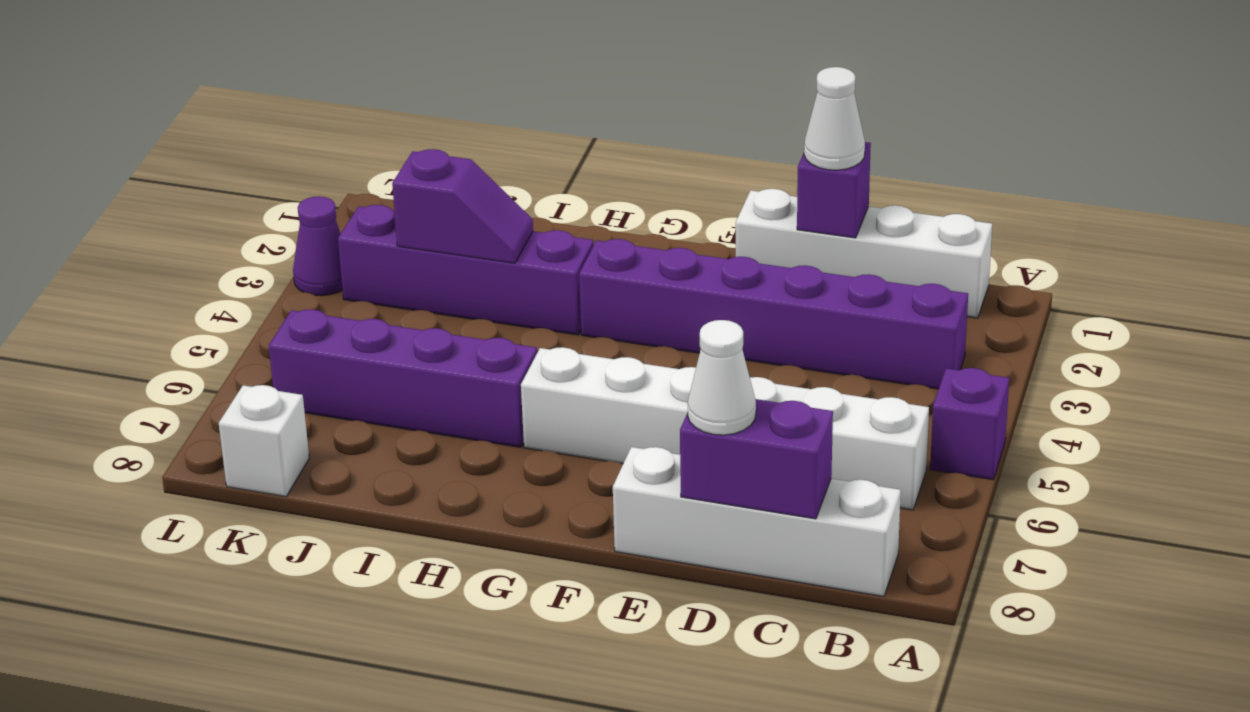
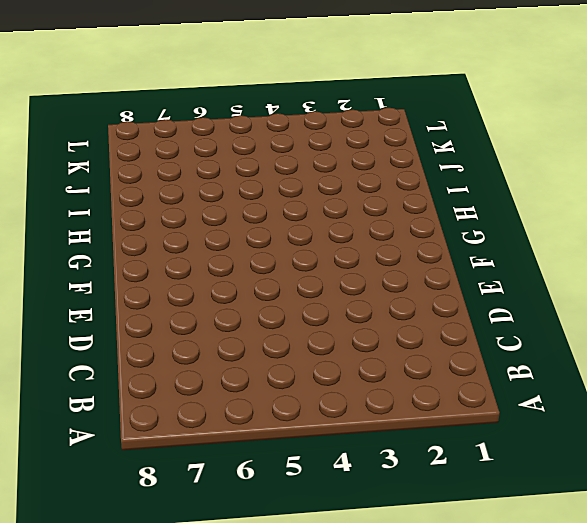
none -> purple brick A5 level 1
none -> white brick B1:E1 level 1
none -> purple brick B3:G3 level 1

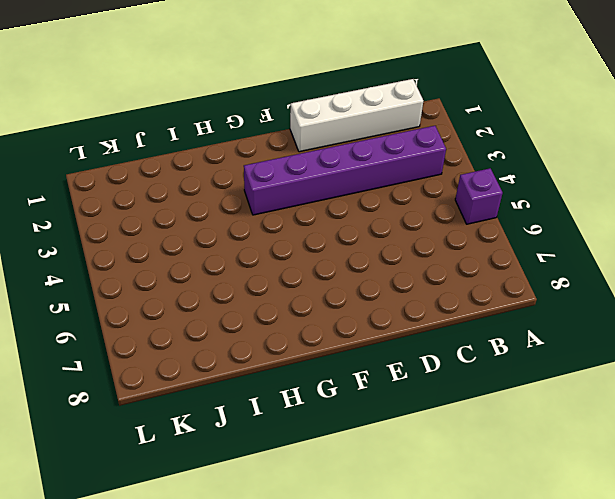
none -> white brick B6:G6 level 1
none -> white brick B8:E8 level 1
none -> purple brick H3:K3 level 1

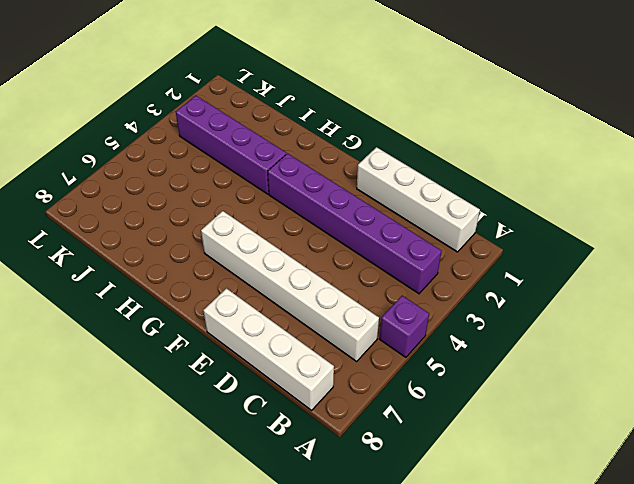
none -> purple brick H6:K6 level 1
none -> white brick K8 level 1
none -> purple cone L3 level 1

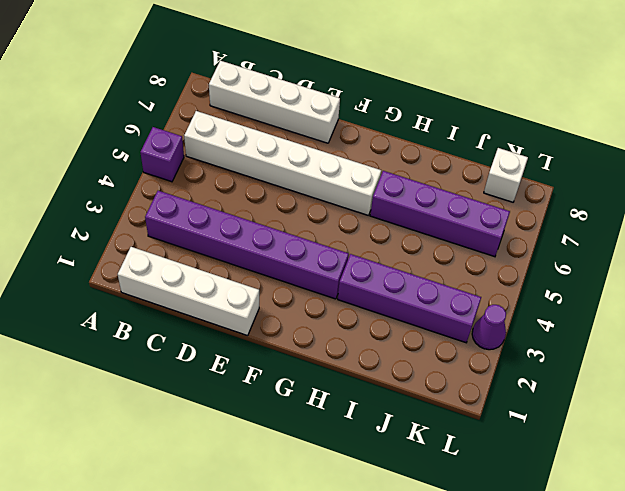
none -> purple brick C8:D8 level 2
none -> purple brick D1 level 2
none -> purple slope I3:J3 level 2 top J

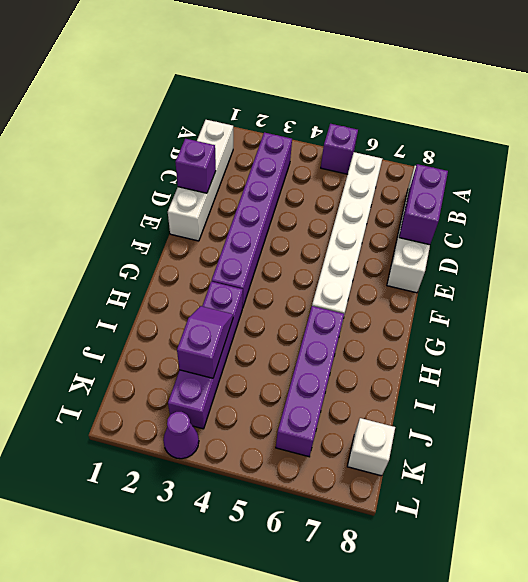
none -> white cone D1 level 3
none -> white cone D8 level 3

